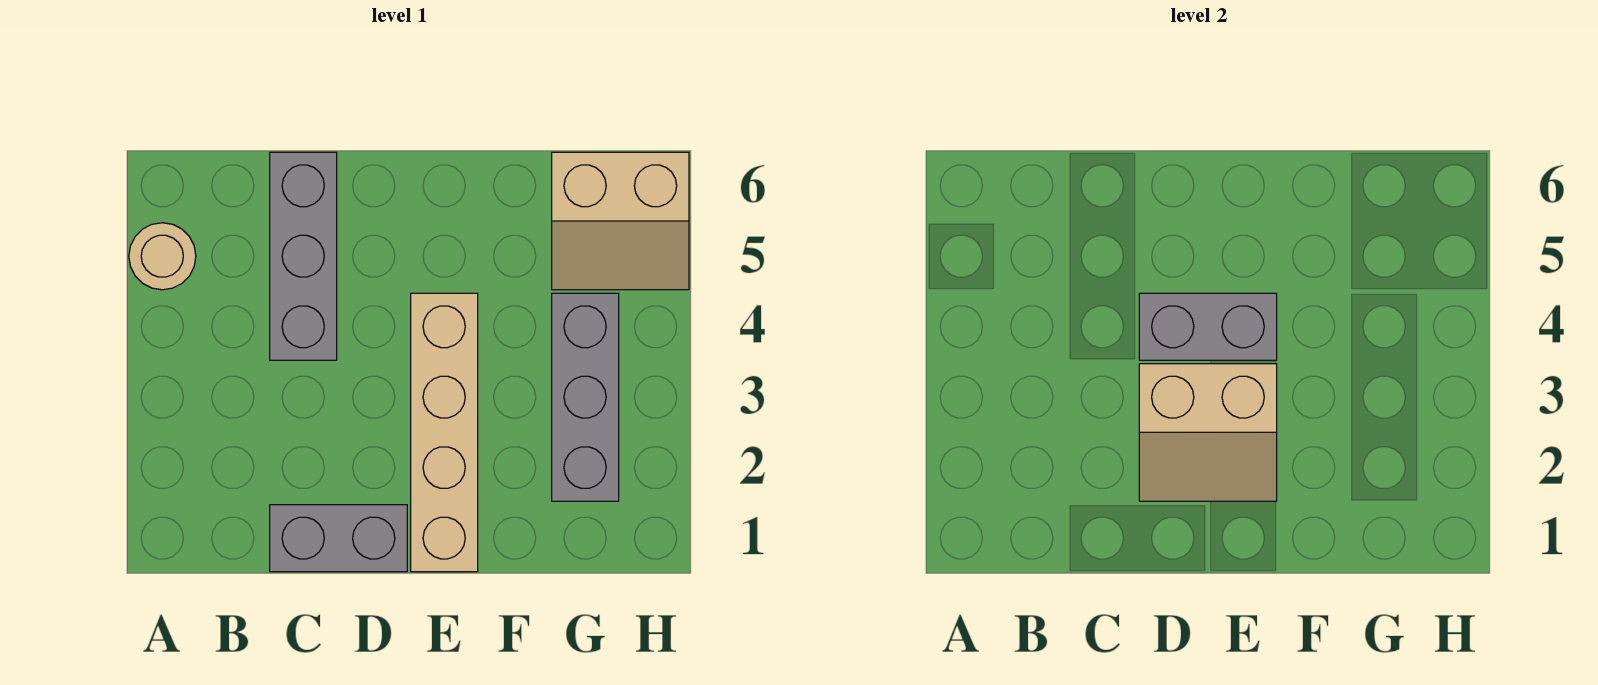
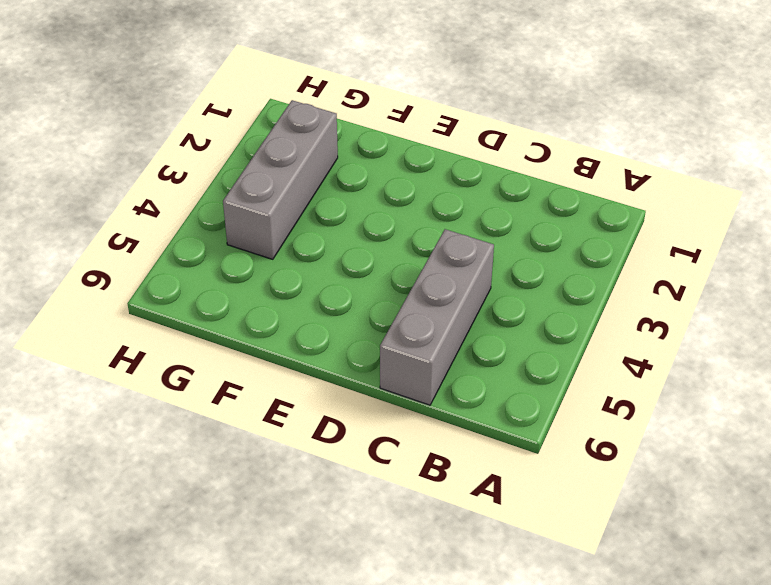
none -> tan round brick A5 level 1
none -> grey brick C1:D1 level 1

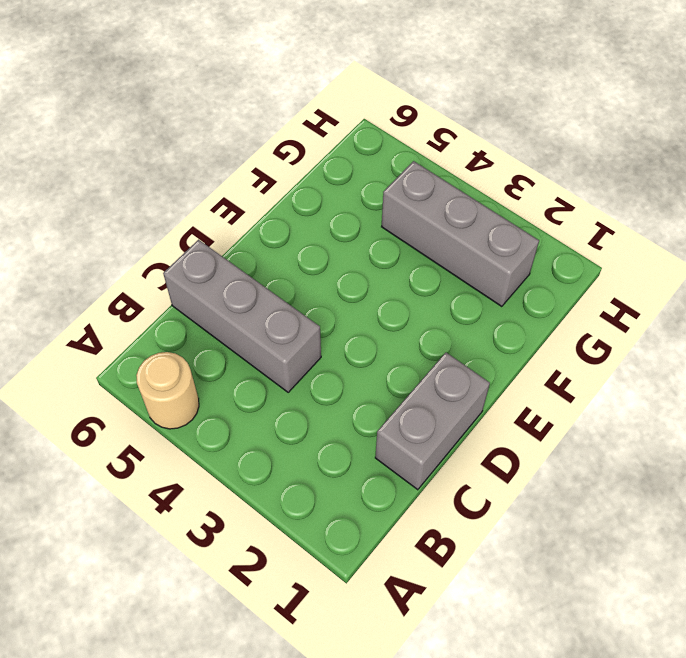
none -> tan brick E1:E4 level 1
none -> tan slope G5:H6 level 1 top 6

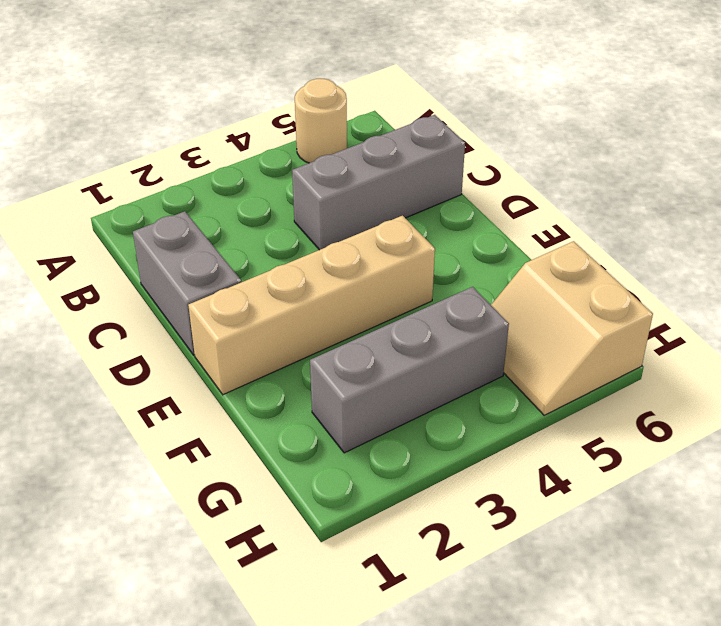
none -> tan slope D2:E3 level 2 top 3
none -> grey brick D4:E4 level 2

